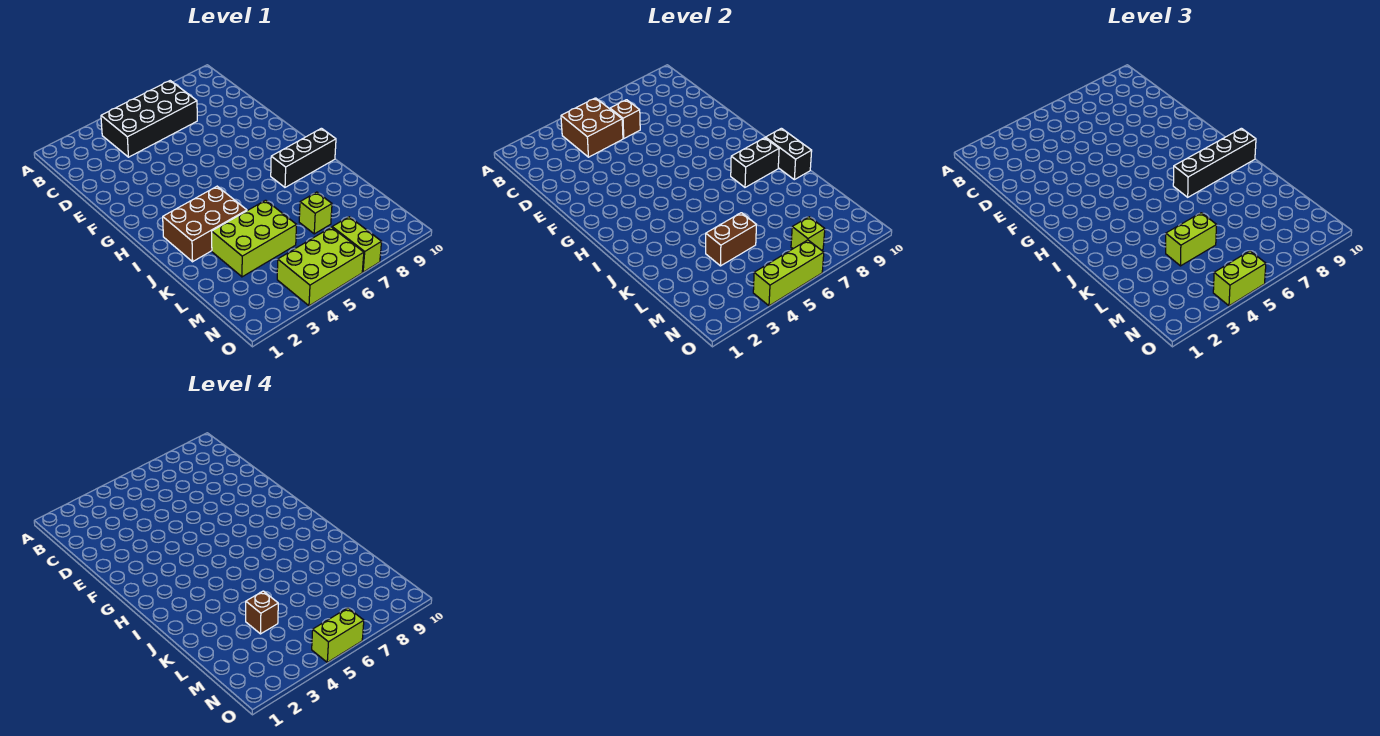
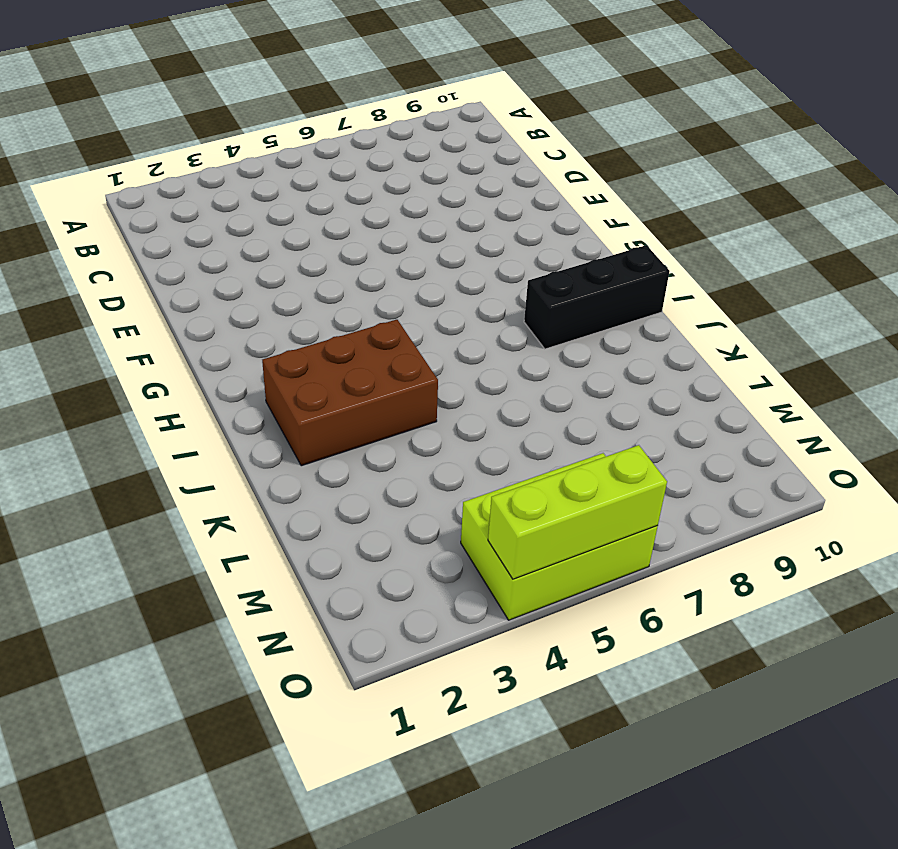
none -> black brick B4:C7 level 1
none -> lime brick K3:L5 level 1
none -> lime brick L7 level 1

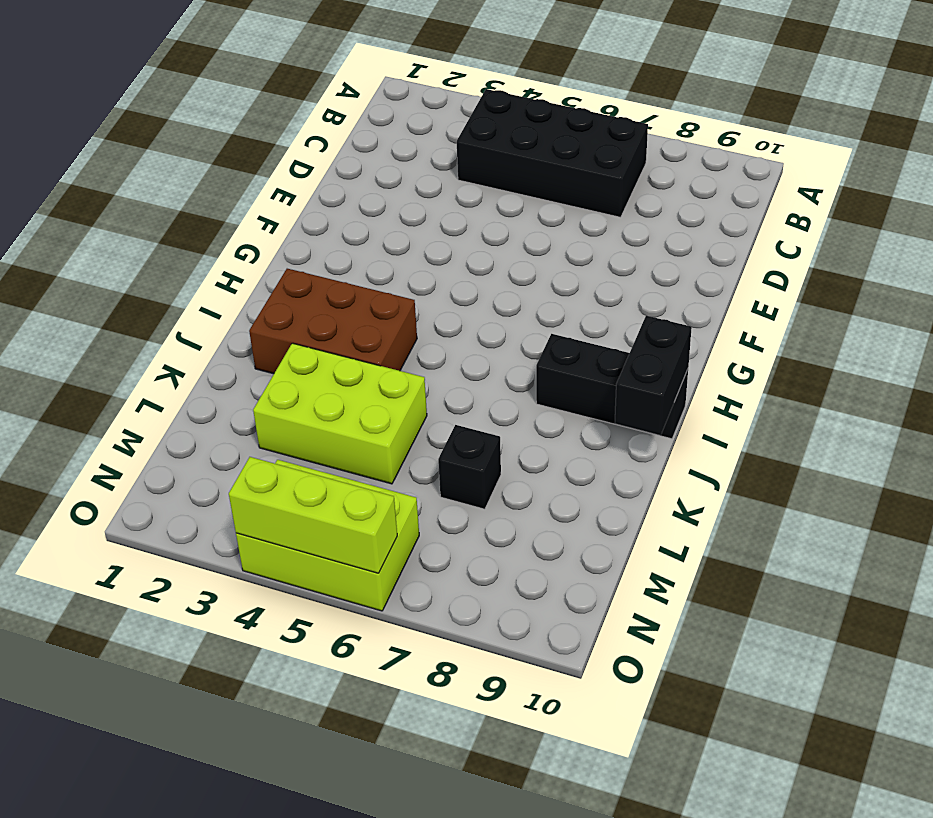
black brick L7 level 1 -> lime brick L7 level 1
none -> lime brick N7:O7 level 1
none -> brown brick B4:C5 level 2
none -> brown brick C6 level 2

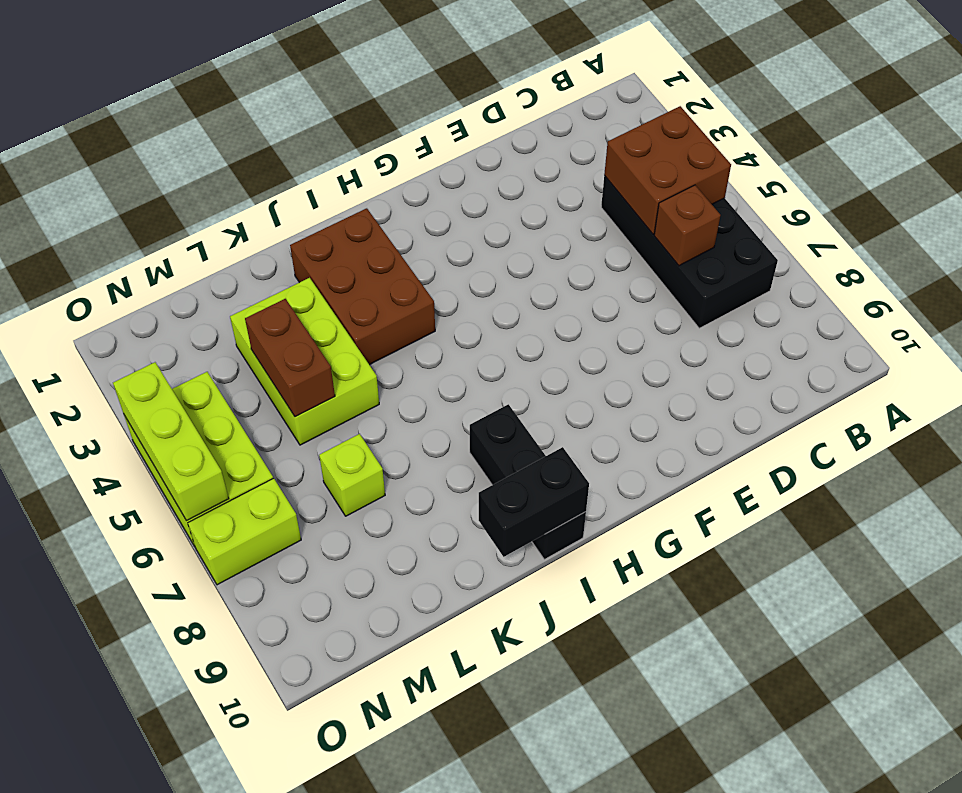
none -> black brick I8:I9 level 2
none -> lime brick N7 level 2
none -> black brick I7:I10 level 3

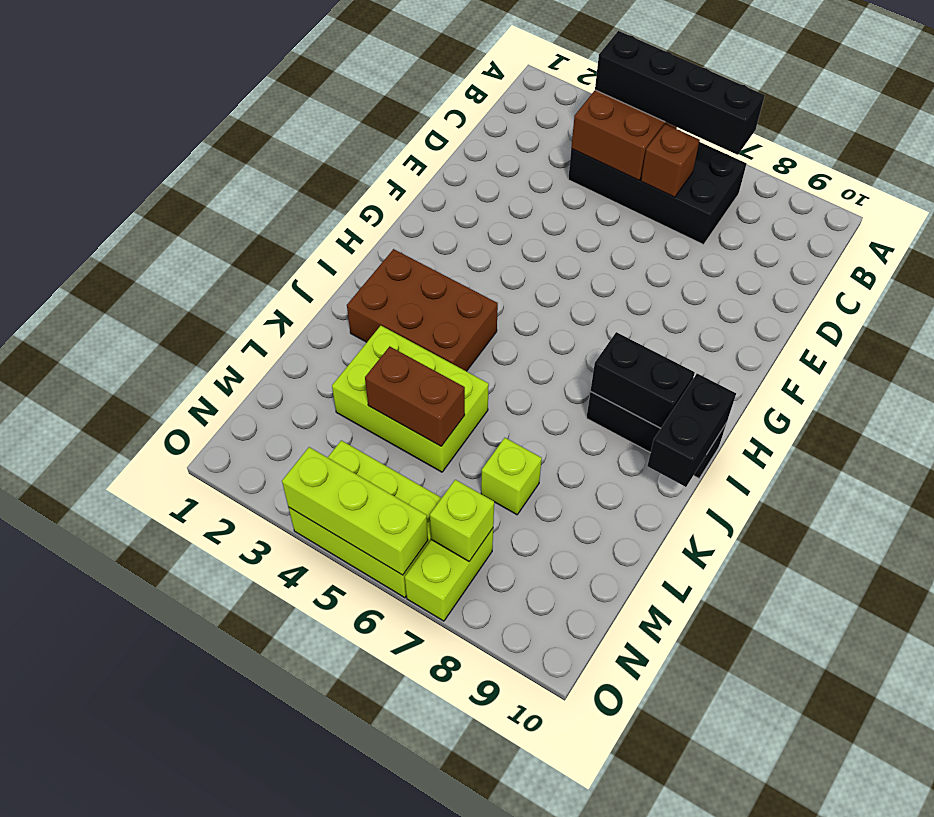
black brick B4:B7 level 3 -> black brick I7:I10 level 3
none -> lime brick L4:L5 level 3
none -> lime brick O4:O5 level 3
none -> brown brick L4 level 4

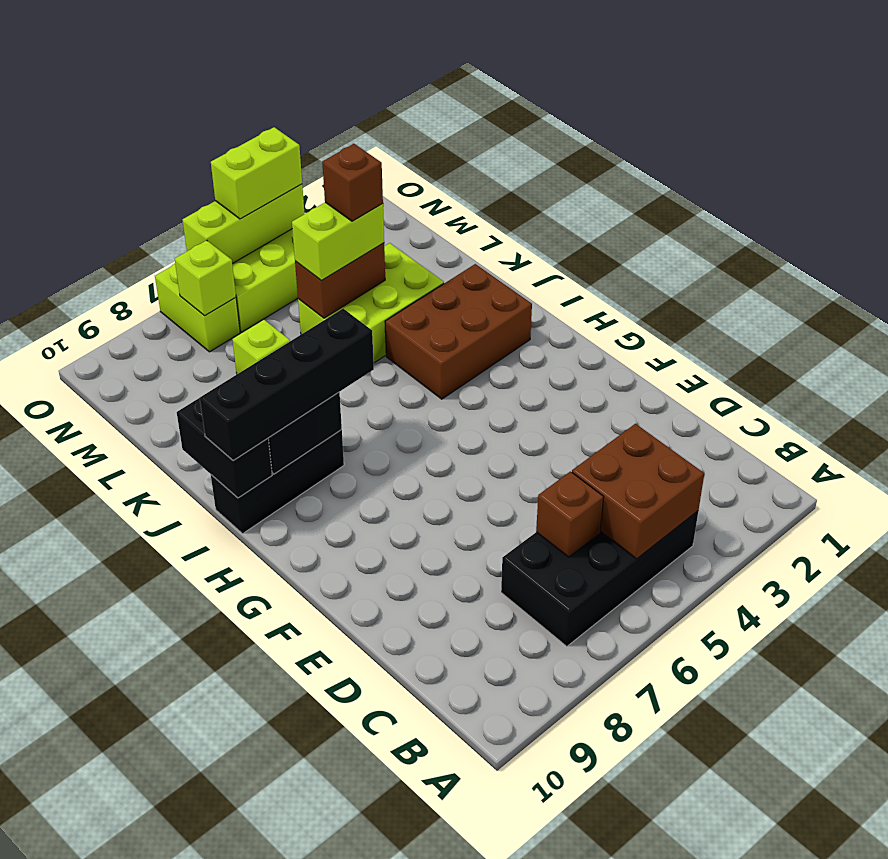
none -> lime brick O5:O6 level 4

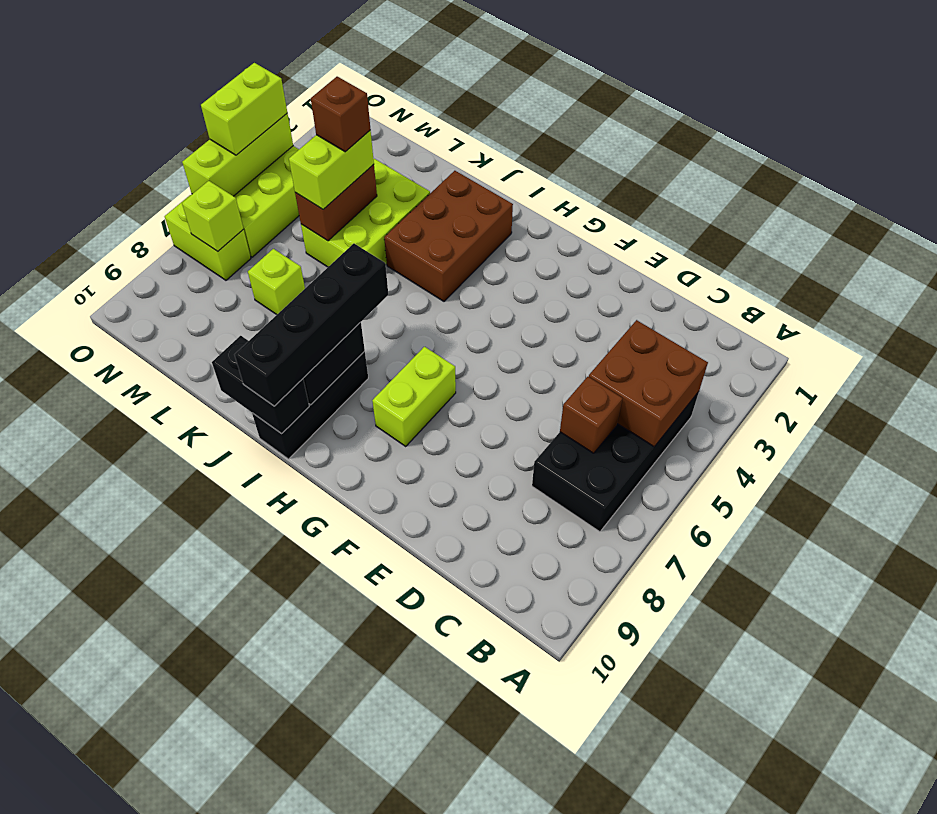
lime brick G7:G8 level 1 -> lime brick O5:O6 level 4

